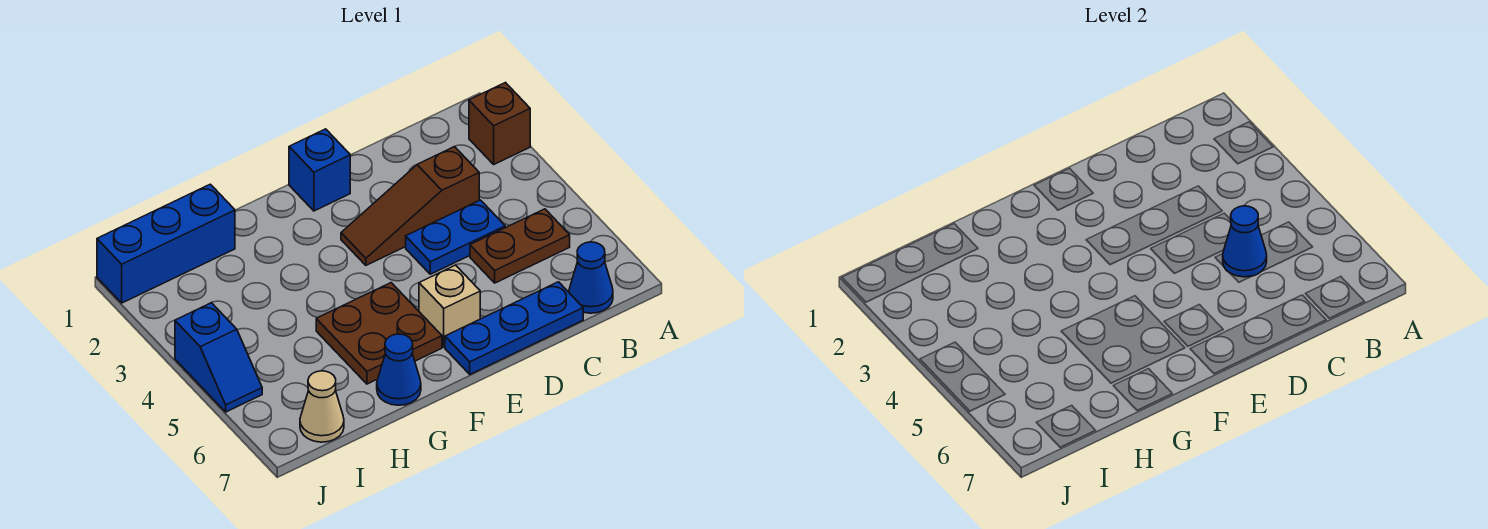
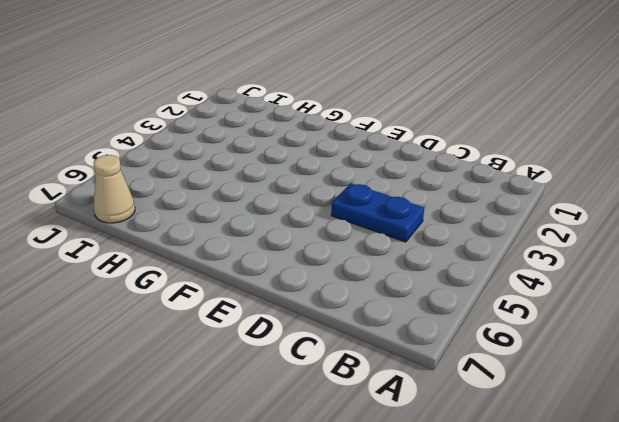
none -> brown brick A2 level 1
none -> brown plate B5:C5 level 1
none -> blue cone B7 level 1

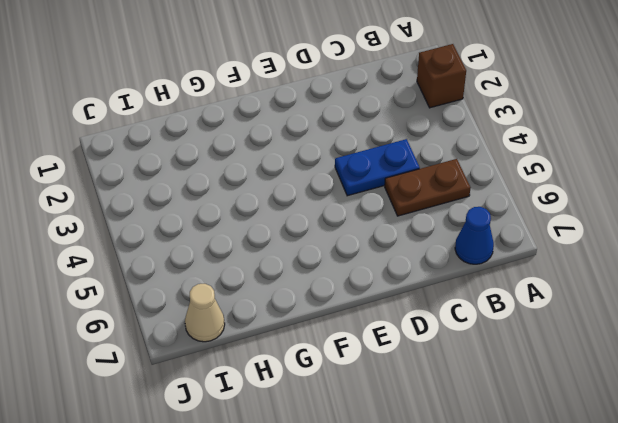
none -> brown slope C3:E3 level 1 top C
none -> blue plate C7:E7 level 1
none -> blue brick E1 level 1

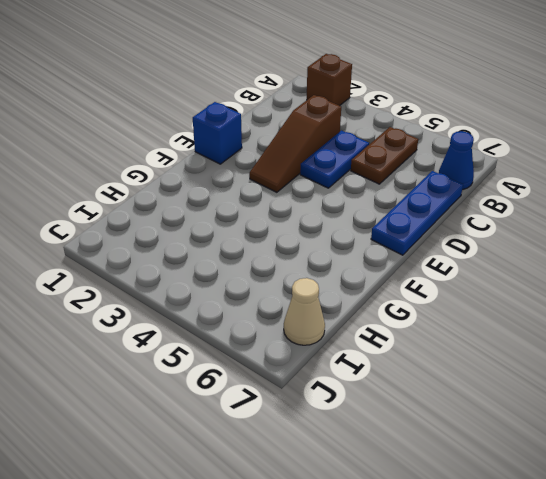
none -> tan brick E6 level 1
none -> brown plate F5:G6 level 1
none -> blue cone G7 level 1

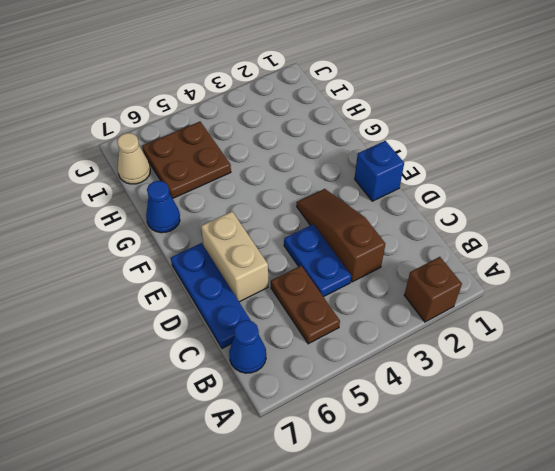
tan brick D6:E6 level 1 -> tan brick E6 level 1
brown plate H5:I6 level 1 -> brown plate F5:G6 level 1
none -> blue brick H1:J1 level 1
none -> blue slope J4:J5 level 1 top 4
none -> blue cone C5 level 2

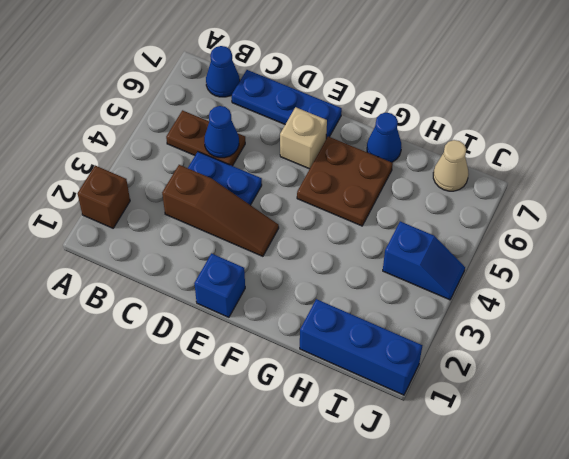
blue slope I4:J4 level 1 top I -> blue slope J4:J5 level 1 top 4

